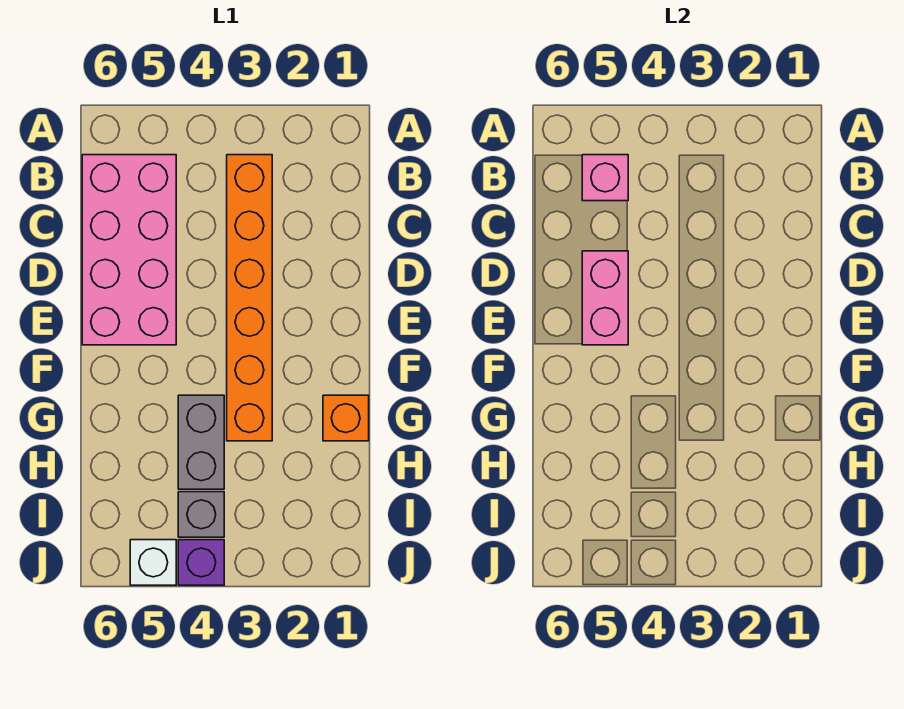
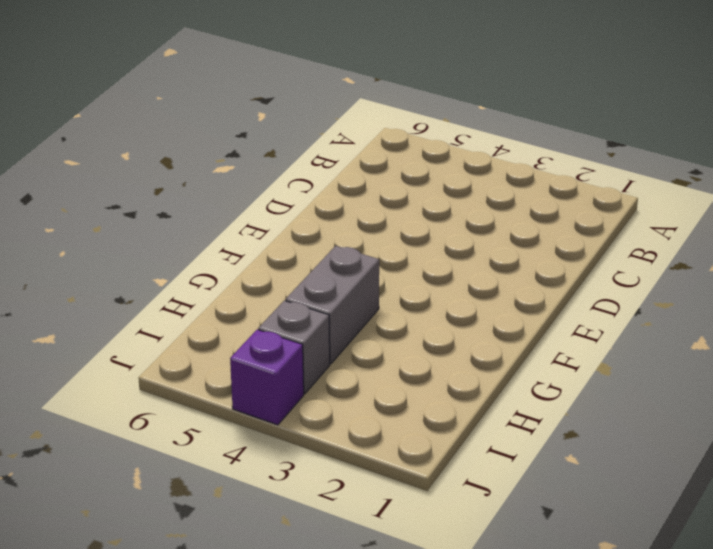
none -> orange brick B3:G3 level 1
none -> pink brick B5:E6 level 1

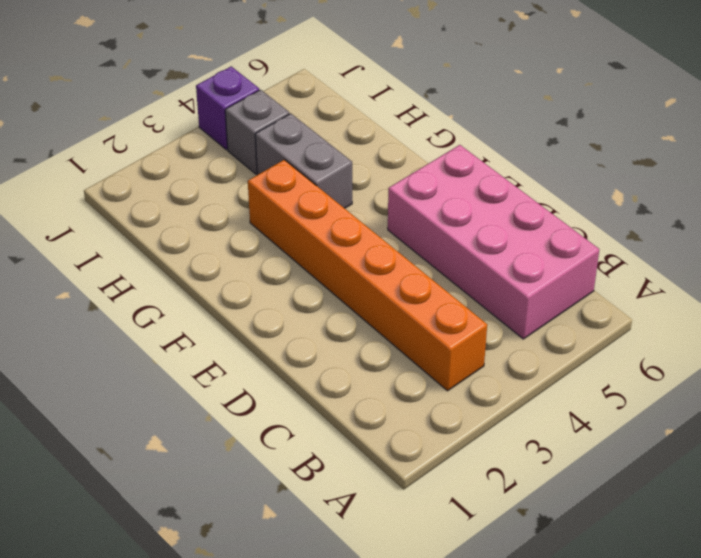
none -> orange brick G1 level 1
none -> white brick J5 level 1

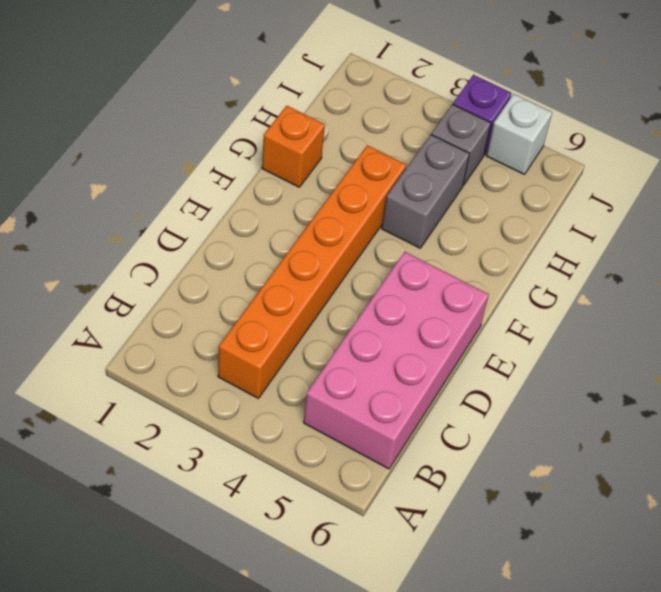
none -> pink brick B5 level 2
none -> pink brick D5:E5 level 2

